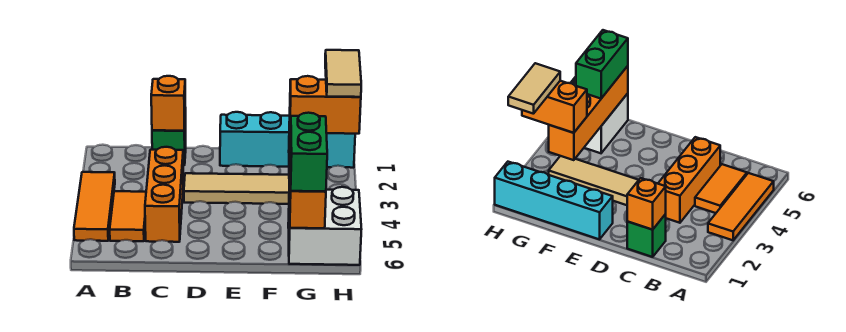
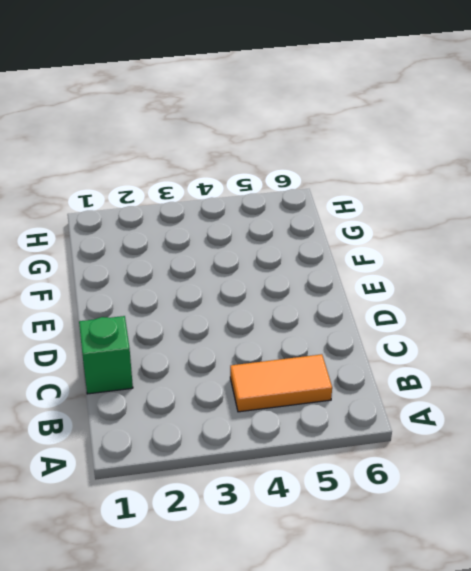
none -> orange tile A3:A5 level 1
none -> orange brick C3:C5 level 1
none -> tan tile D3:G3 level 1

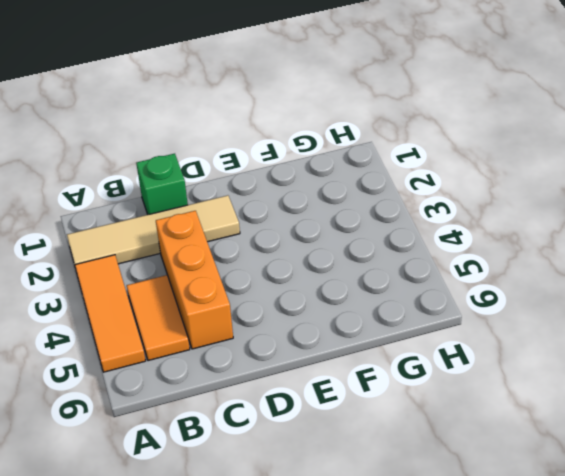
tan tile A2:D2 level 1 -> tan tile D3:G3 level 1
none -> cyan brick E1:H1 level 1
none -> white brick G5:H6 level 1
none -> orange brick C1 level 2

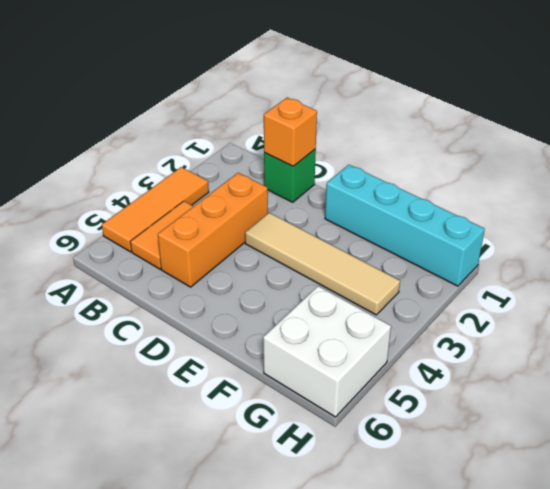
none -> orange brick G3:G6 level 2
none -> orange brick G3:H3 level 3
none -> green brick G5:G6 level 3

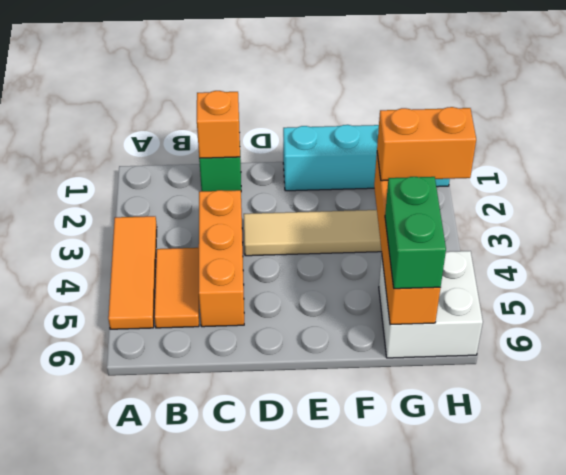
none -> tan tile H2:H3 level 4

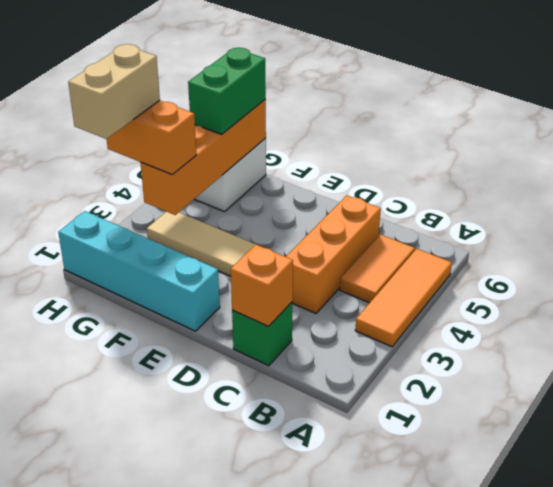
tan brick H2:H3 level 4 -> tan tile H2:H3 level 4

